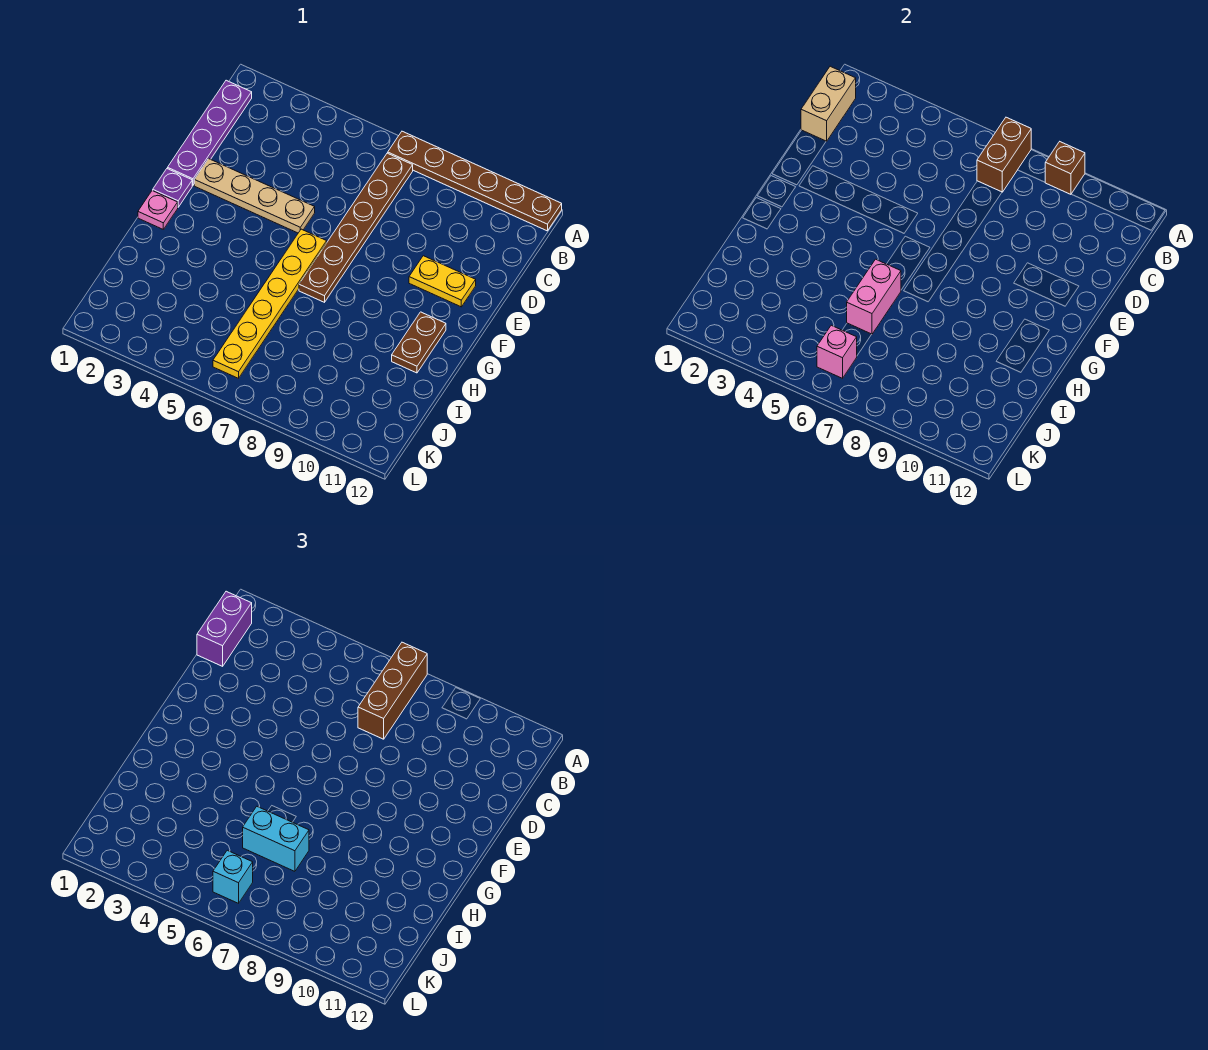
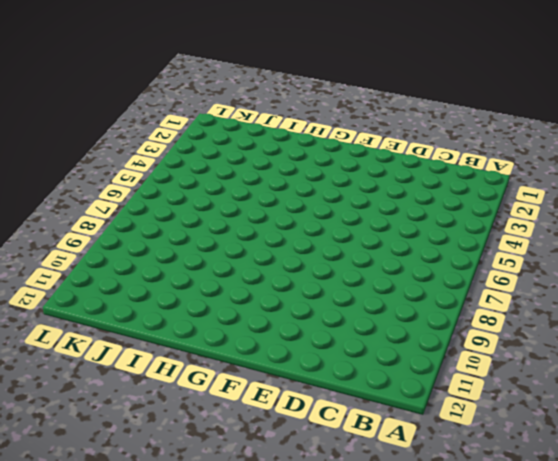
none -> brown plate A7:A12 level 1
none -> purple plate B1:E1 level 1
none -> brown plate B7:G7 level 1

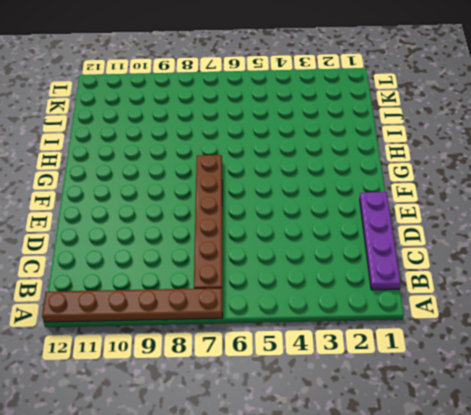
none -> tan plate E2:E5 level 1
none -> yellow plate E10:E11 level 1
none -> purple plate F1 level 1

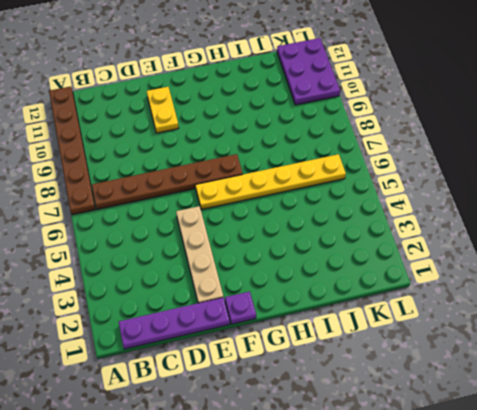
purple plate K10:L12 level 1 -> none
none -> pink plate G1 level 1
none -> brown plate G11:H11 level 1
none -> brown brick A7:B7 level 2

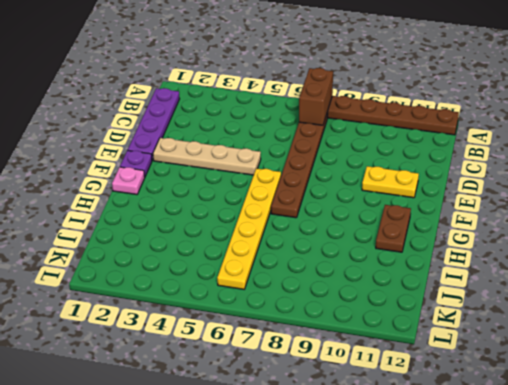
none -> brown brick A9 level 2
none -> tan brick B1:C1 level 2
none -> pink brick H6:I6 level 2

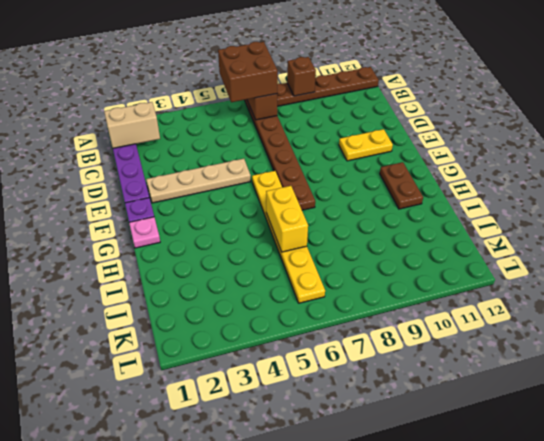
brown brick A6:B7 level 3 -> brown brick A7:C7 level 3
tan brick B1:B2 level 2 -> tan brick B1:C1 level 2
yellow brick H6:I6 level 2 -> pink brick H6:I6 level 2
none -> pink brick K6 level 2
none -> purple brick B1:C1 level 3
none -> cyan brick I6:I7 level 3

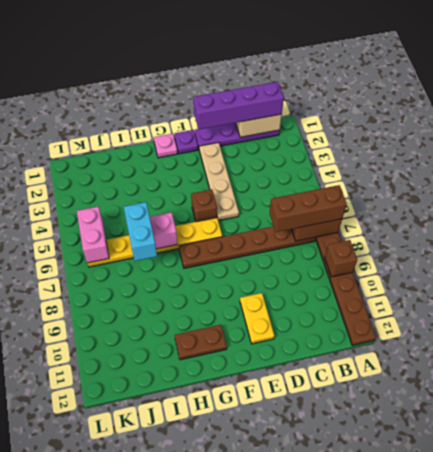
purple brick B1:E1 level 3 -> purple brick B1:C1 level 3
brown brick F5 level 1 -> none
pink brick K5:K6 level 2 -> pink brick K6 level 2
none -> cyan brick K6 level 3

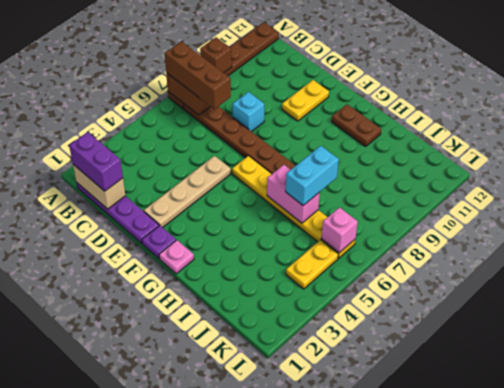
cyan brick D8 level 1 -> cyan brick K6 level 3
yellow plate K4:K5 level 1 -> none

